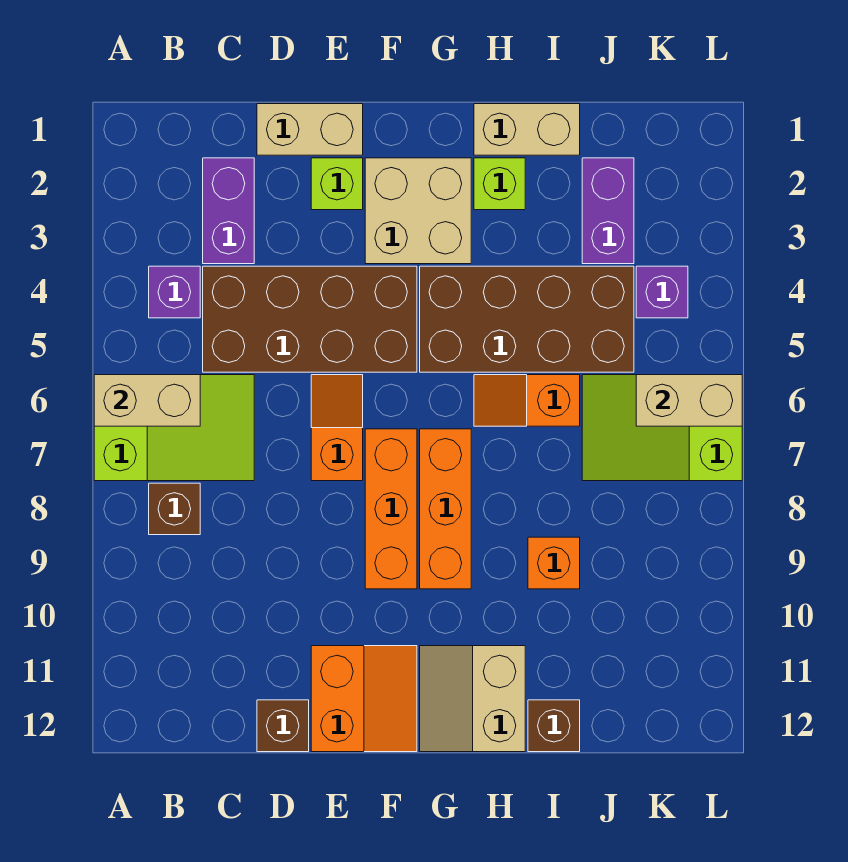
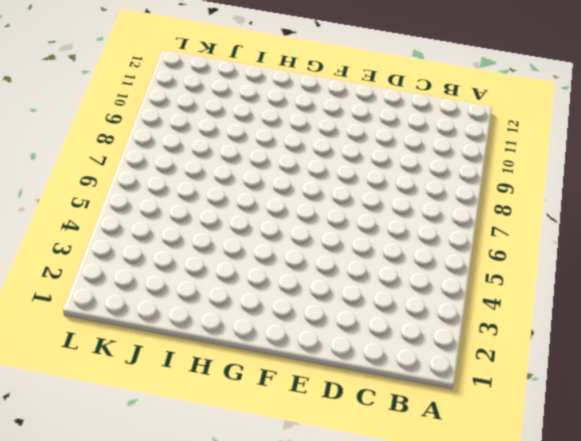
none -> lime slope A6:C7 level 1 top A
none -> purple brick B4 level 1
none -> brown brick B8 level 1

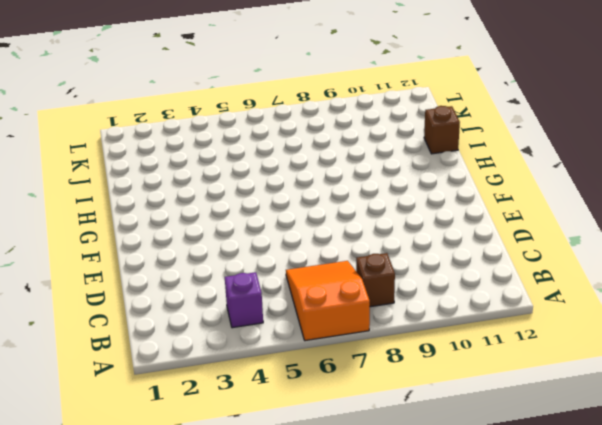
orange slope A6:C7 level 1 top A -> lime slope A6:C7 level 1 top A
none -> purple brick C2:C3 level 1
none -> brown brick C4:F5 level 1
none -> tan brick D1:E1 level 1

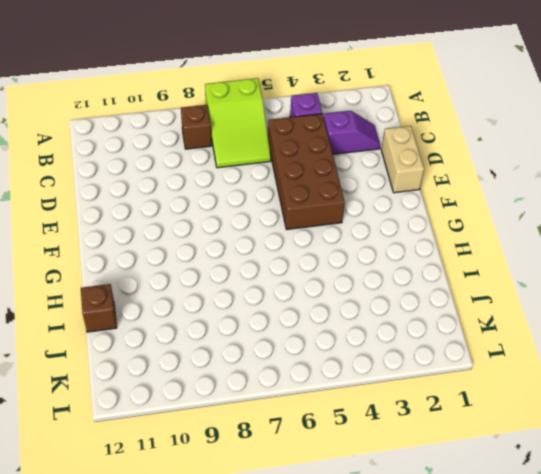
purple slope C2:C3 level 1 top 3 -> purple brick C2:C3 level 1
none -> brown brick D12 level 1
none -> lime brick E2 level 1
none -> orange slope E6:E7 level 1 top 7

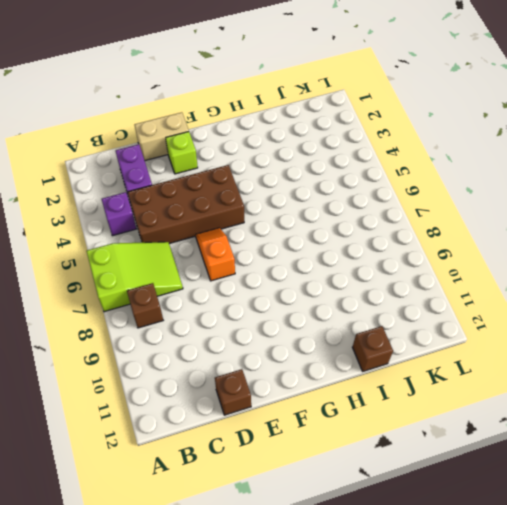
none -> orange slope E11:F12 level 1 top E
none -> tan brick F2:G3 level 1
none -> orange brick F7:F9 level 1

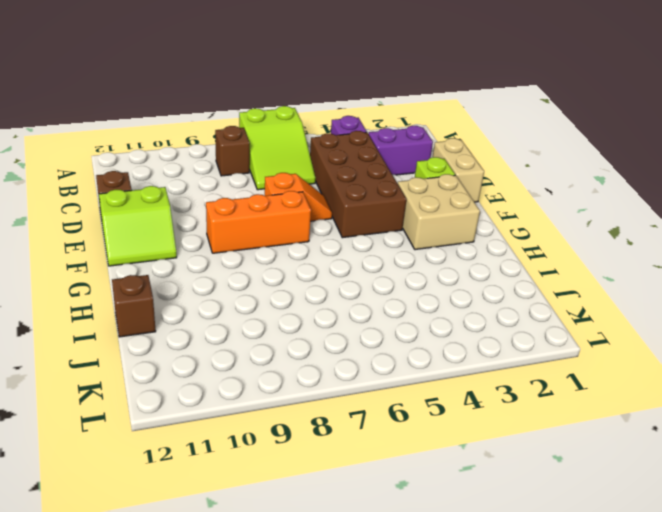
lime slope E11:F12 level 1 top E -> orange slope E11:F12 level 1 top E
none -> brown brick G4:J5 level 1
none -> orange brick G7:G9 level 1
none -> tan slope G11:H12 level 1 top H

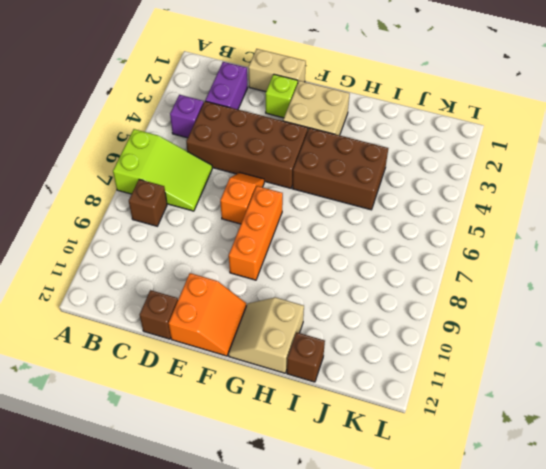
brown brick G4:I5 level 1 -> brown brick G4:J5 level 1
none -> orange brick G7:G9 level 1
none -> tan brick H1:I1 level 1
none -> lime brick H2 level 1

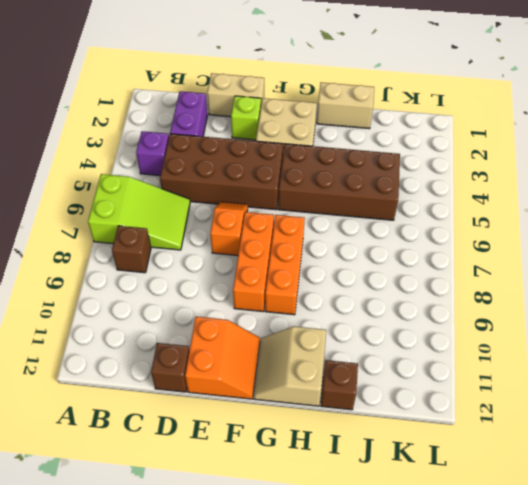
none -> lime brick H2 level 1
none -> orange slope H6:I6 level 1 top I
none -> orange brick I9 level 1

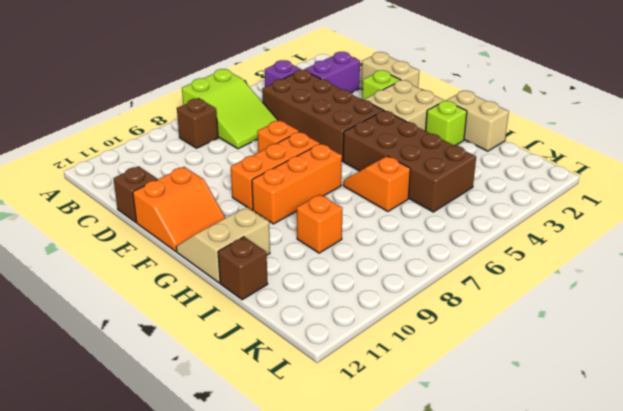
none -> purple brick J2:J3 level 1
none -> lime slope J6:L7 level 1 top L
none -> purple brick K4 level 1

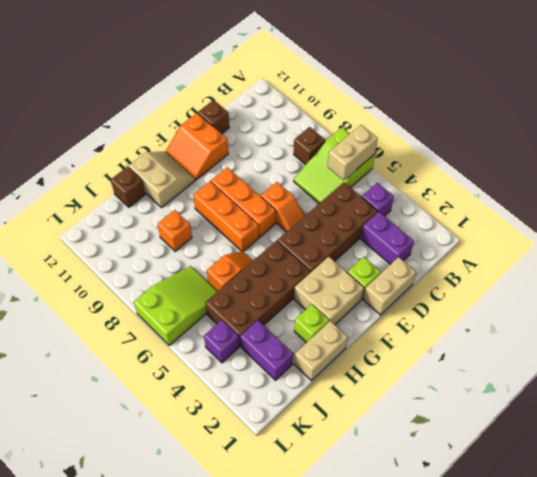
none -> tan brick K6:L6 level 2

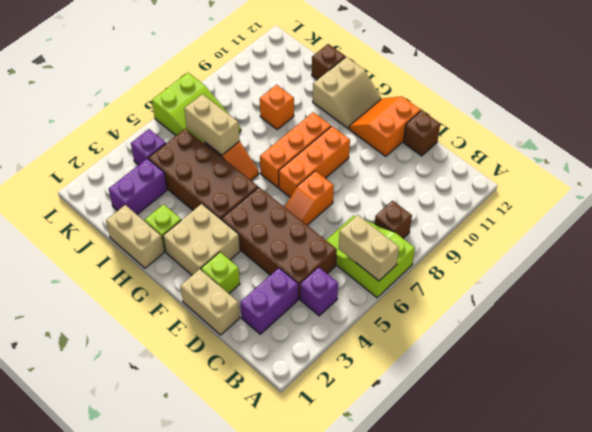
tan brick I6:J6 level 2 -> tan brick K6:L6 level 2

